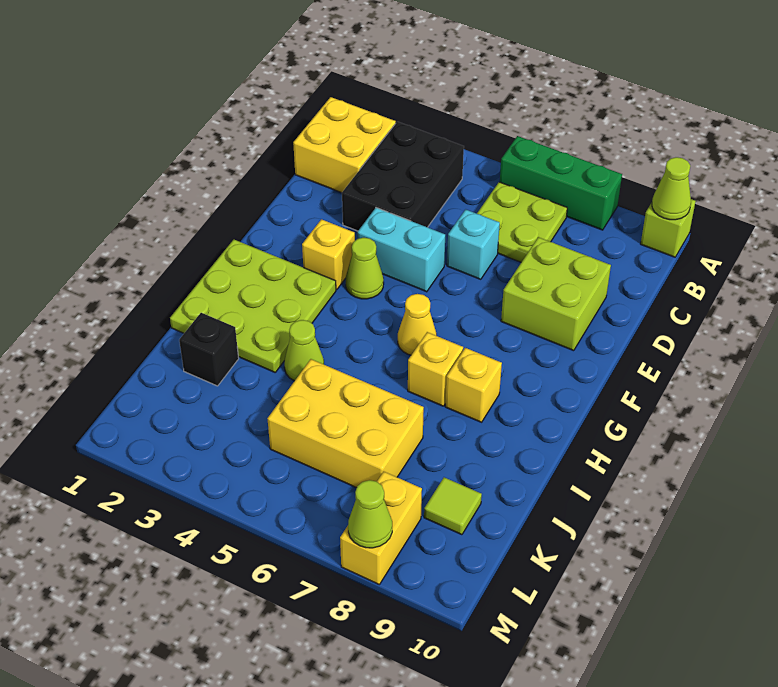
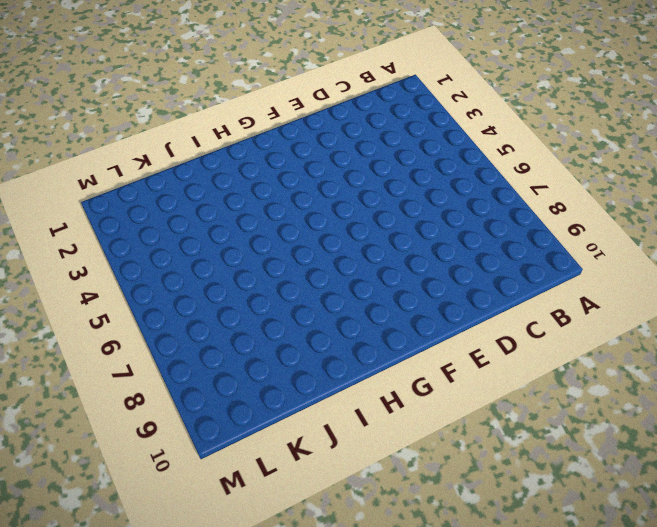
none -> green brick A6:A8 level 1
none -> lime brick A10 level 1
none -> yellow brick B1:C2 level 1

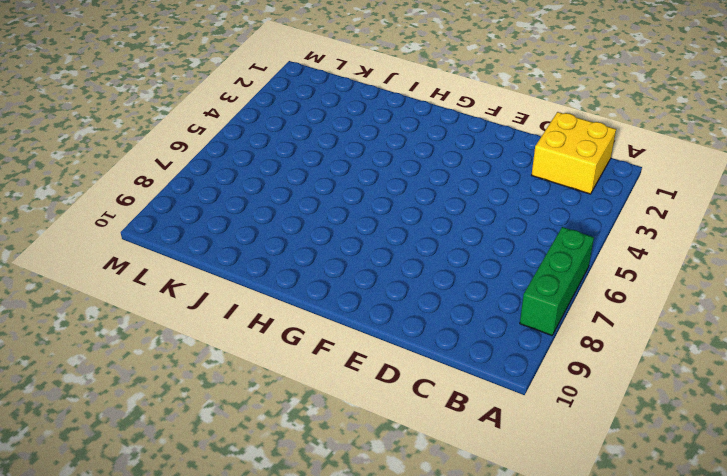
none -> lime brick A10 level 1
none -> black brick B3:D4 level 1
none -> lime plate B6:C7 level 1

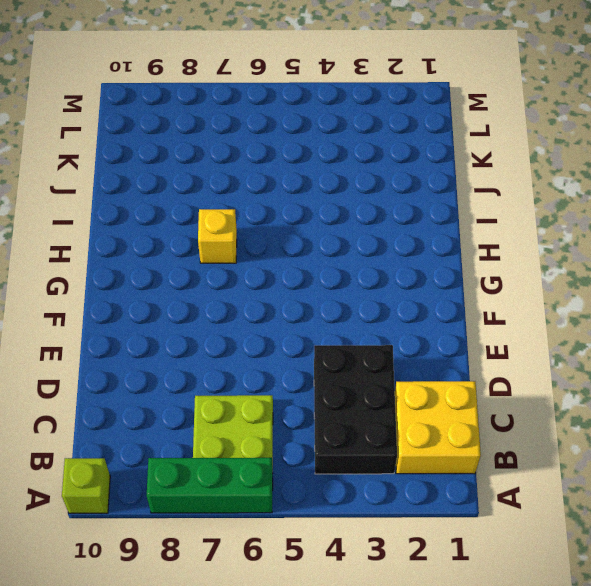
none -> cyan brick D6 level 1
none -> lime brick D8:E9 level 1
none -> cyan brick E4:E5 level 1

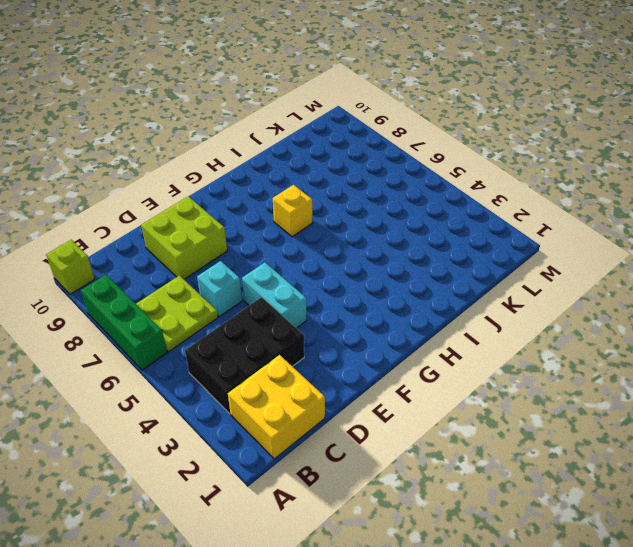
none -> yellow brick F3 level 1
none -> lime cone F4 level 1
none -> lime plate G1:I3 level 1

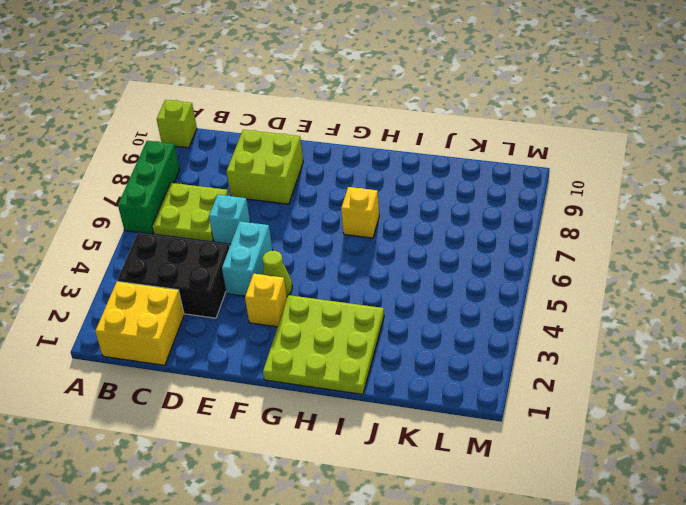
none -> yellow cone G6 level 1
none -> yellow brick H8 level 1
none -> lime cone I4 level 1

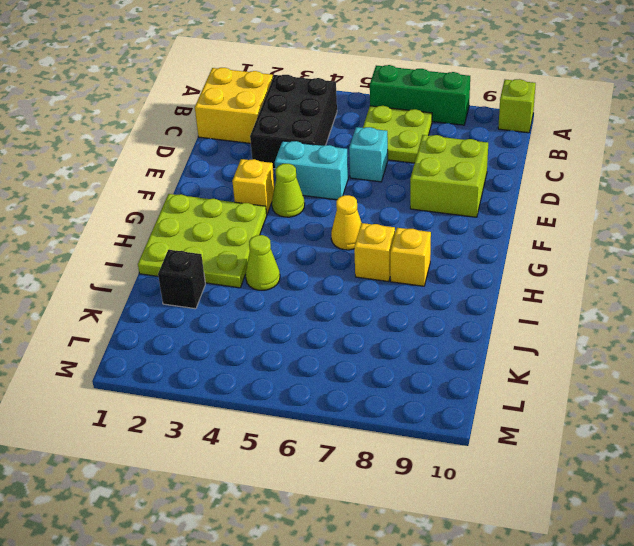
none -> yellow brick J5:K7 level 1
none -> lime tile K9 level 1
none -> yellow brick L8:M8 level 1

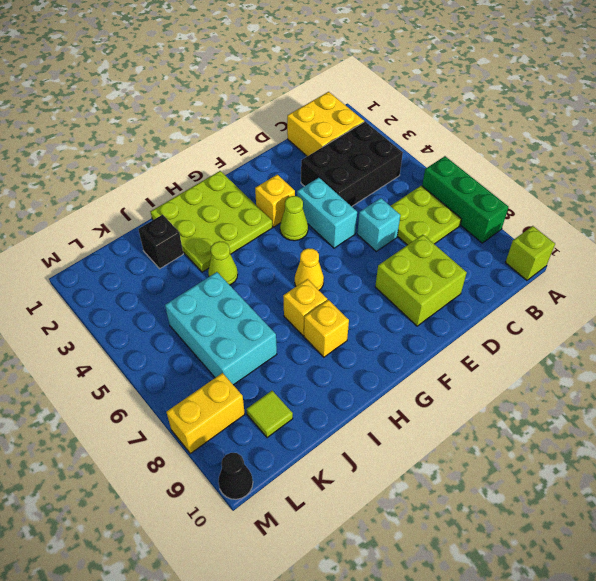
cyan brick J5:K7 level 1 -> yellow brick J5:K7 level 1
black cone M10 level 1 -> none
none -> lime cone A10 level 2
none -> lime cone M8 level 2

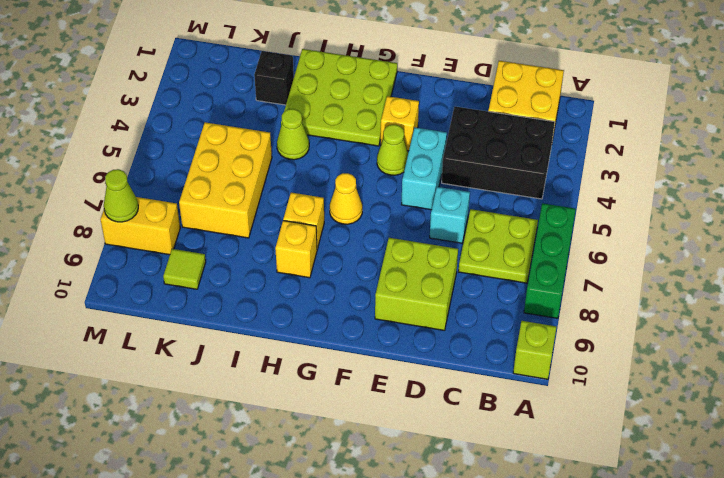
none -> lime cone A10 level 2

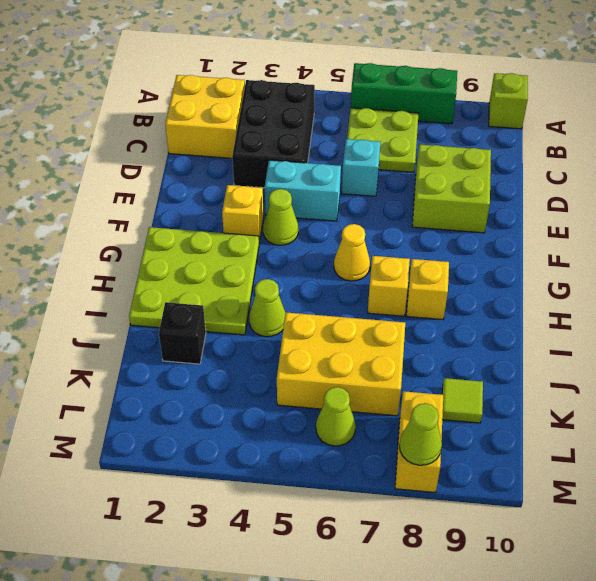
lime cone L6 level 1 -> lime cone A10 level 2

